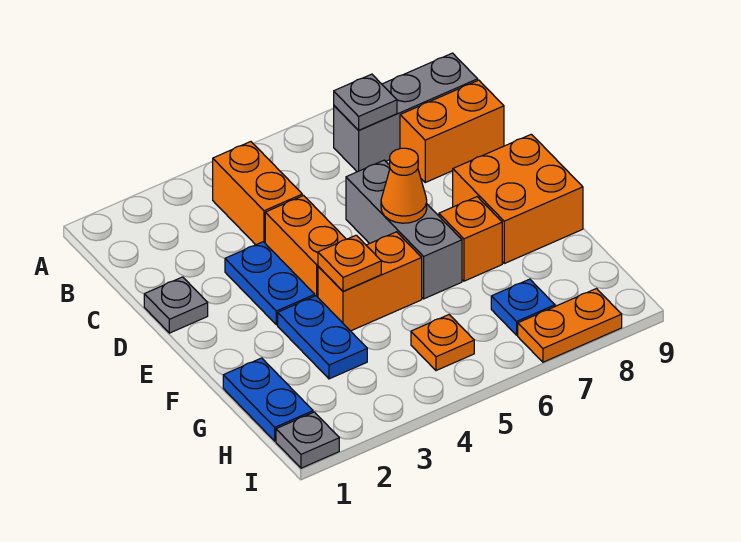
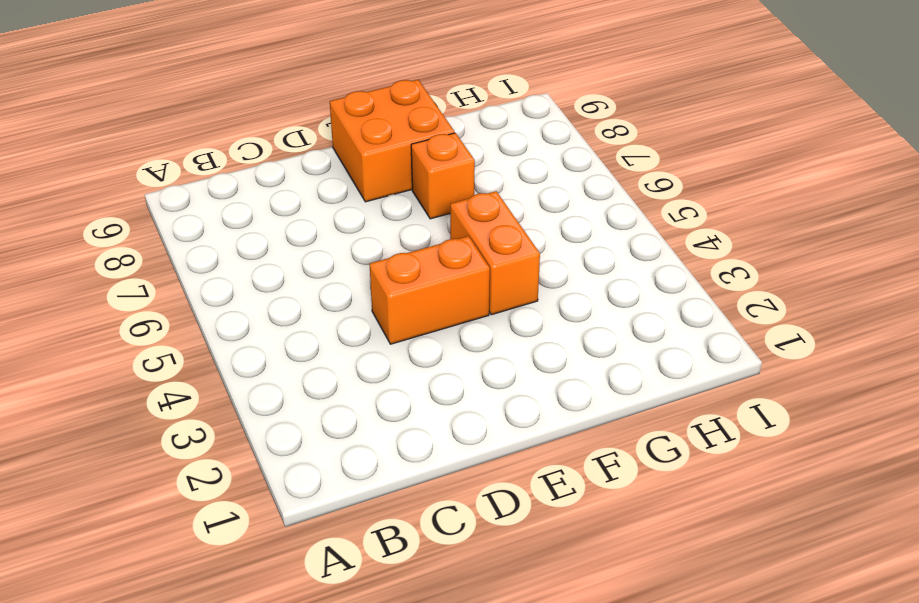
none -> orange brick B4:C4 level 1
none -> grey brick B7:B9 level 1
none -> orange brick C8:C9 level 1

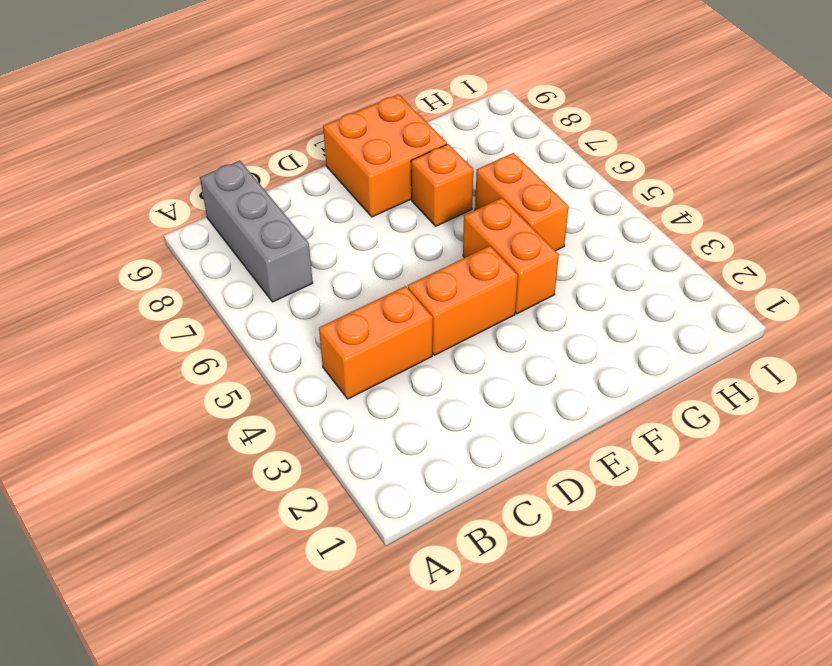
orange brick G5:G6 level 1 -> orange brick C8:C9 level 1
none -> grey plate D1 level 1
none -> blue plate D3:E3 level 1
none -> grey brick D6:F6 level 1

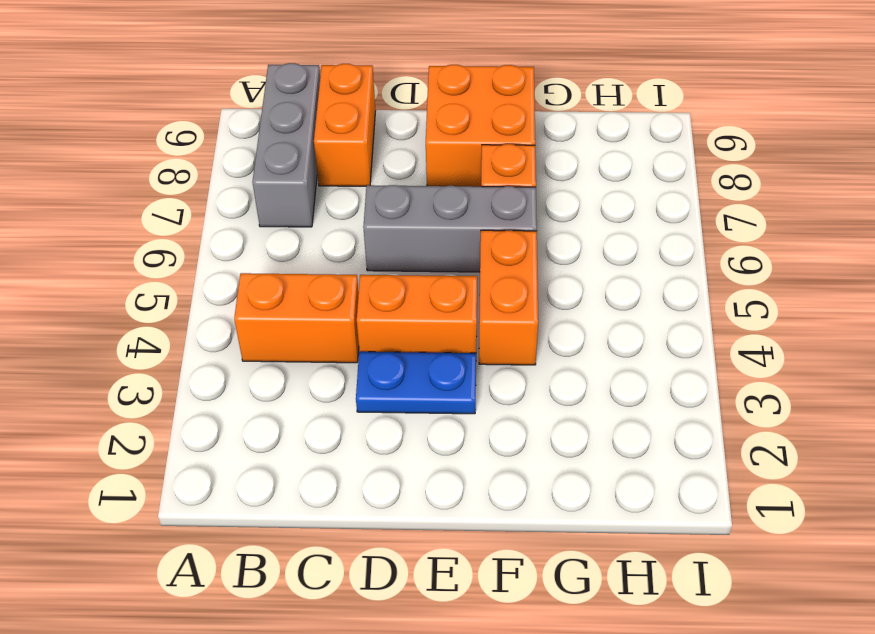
none -> grey plate D1 level 1
none -> blue plate F3:G3 level 1
none -> blue plate G1:H1 level 1

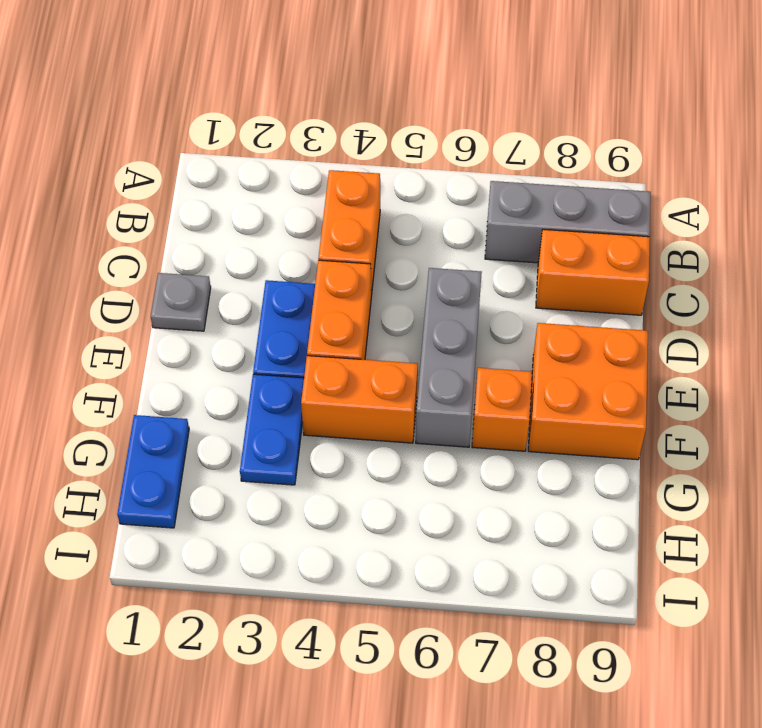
none -> orange plate H5 level 1
none -> blue plate H7 level 1
none -> grey plate I1 level 1

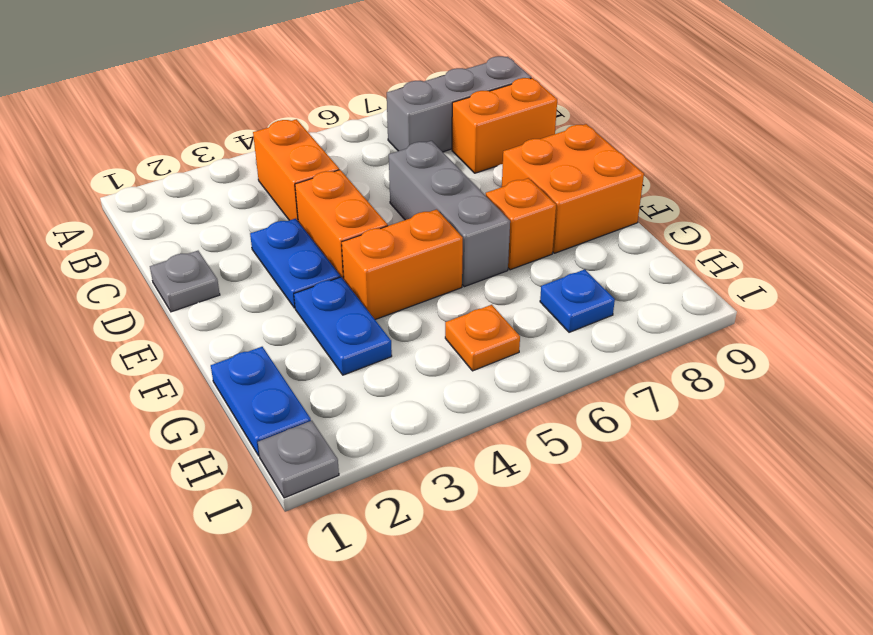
none -> orange plate I7:I8 level 1
none -> grey plate B7 level 2
none -> orange cone E6 level 2

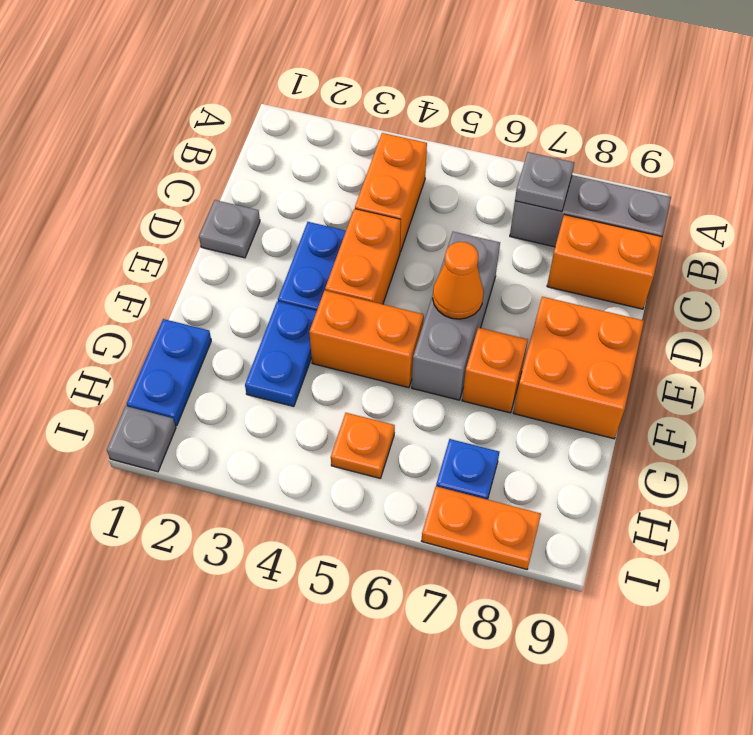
none -> orange plate F4 level 2

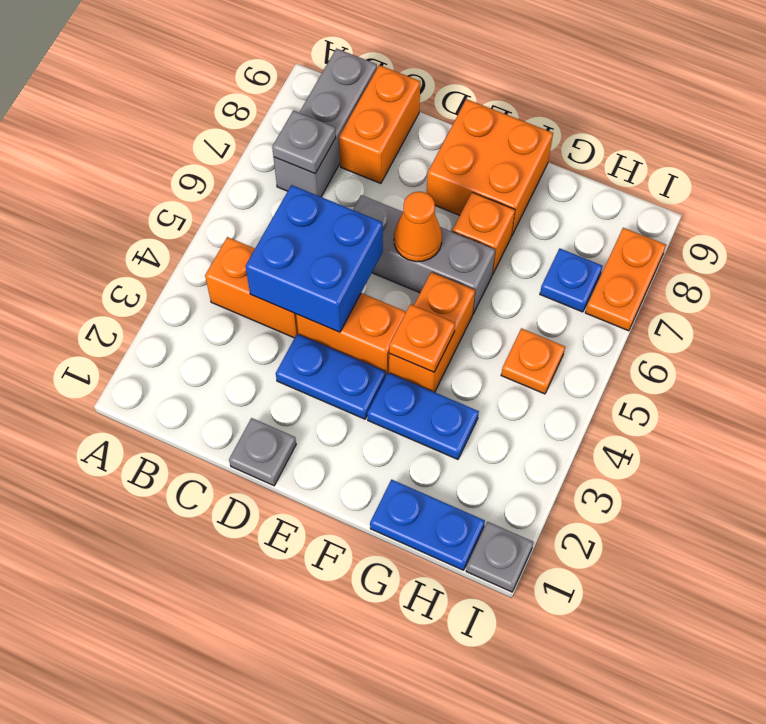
blue brick C4:D5 level 2 -> none

